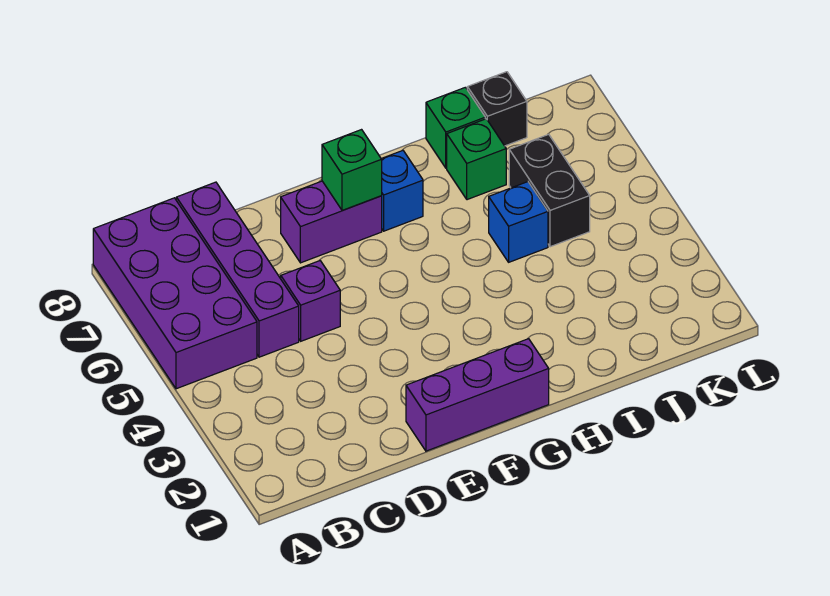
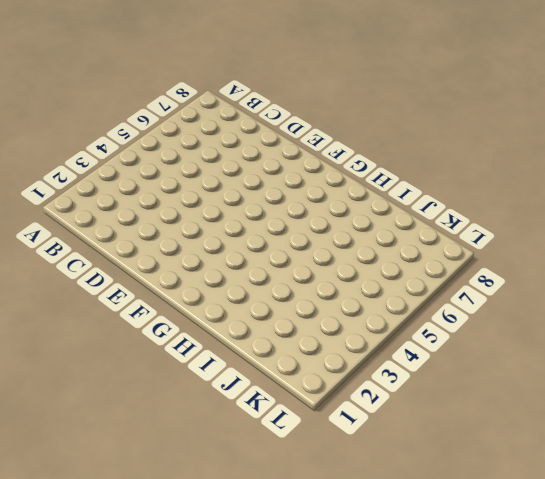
none -> purple brick A5:B8 level 1
none -> purple brick C5:C8 level 1
none -> purple brick D5 level 1

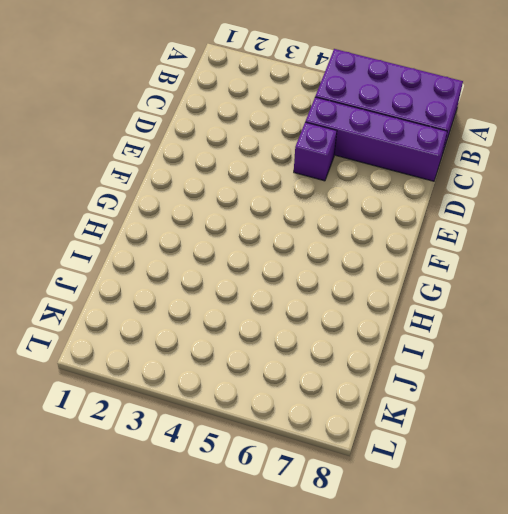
none -> purple brick E1:G1 level 1
none -> purple brick E7:F7 level 1
none -> blue brick G7 level 1

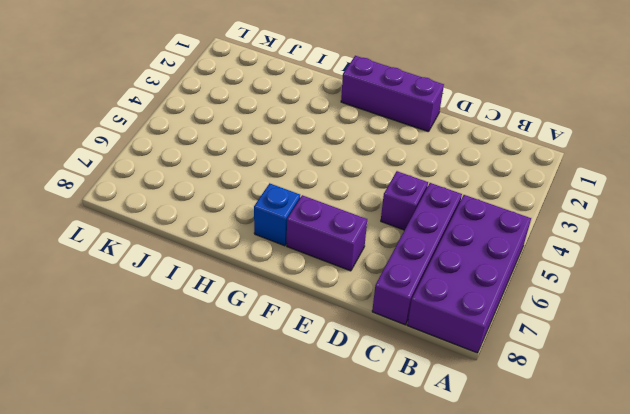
none -> blue brick I5 level 1
none -> green brick I7 level 1
none -> green brick I8 level 1

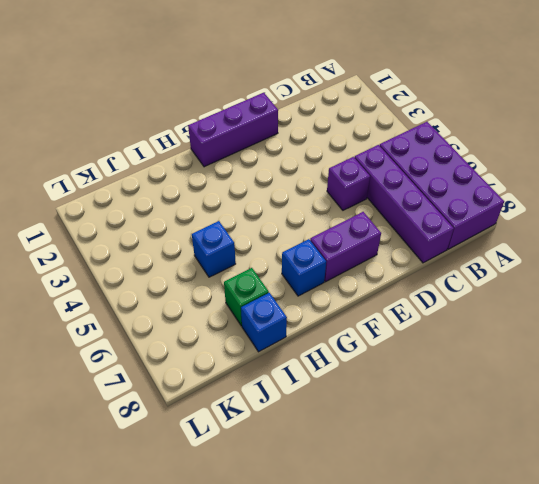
blue brick I8 level 1 -> green brick I8 level 1
none -> black brick J5:J6 level 1
none -> black brick J8 level 1
none -> green brick F7 level 2

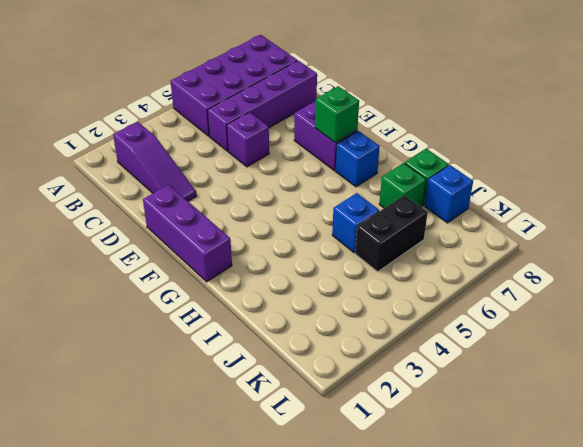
purple slope B2:D2 level 1 top B -> none
blue brick J8 level 1 -> black brick J8 level 1

